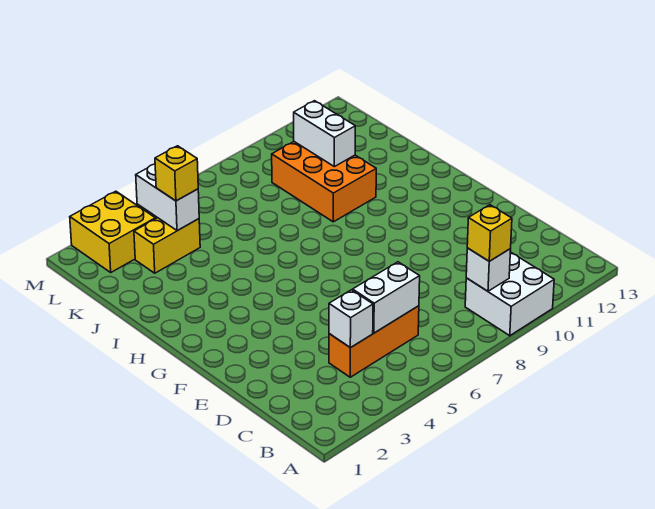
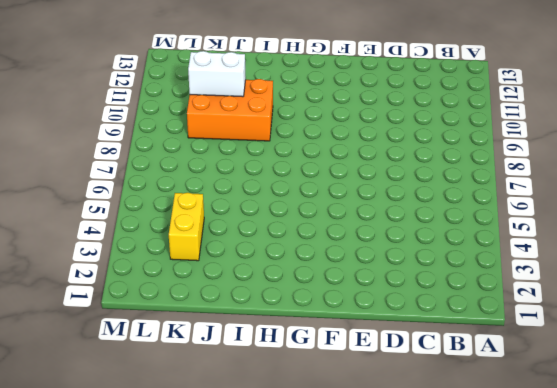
none -> white brick A9:B10 level 1
none -> orange brick C4:C6 level 1
none -> yellow brick L2:M3 level 1

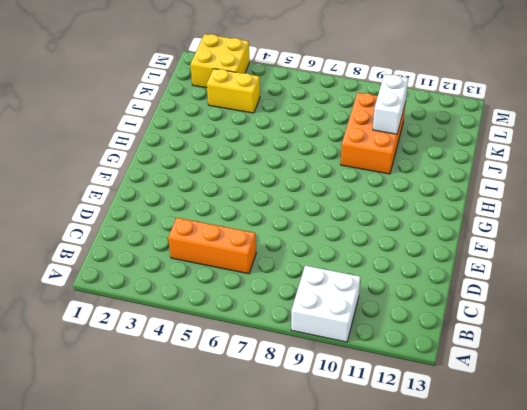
none -> white brick B9 level 2
none -> white brick C4 level 2
none -> white brick C5:C6 level 2

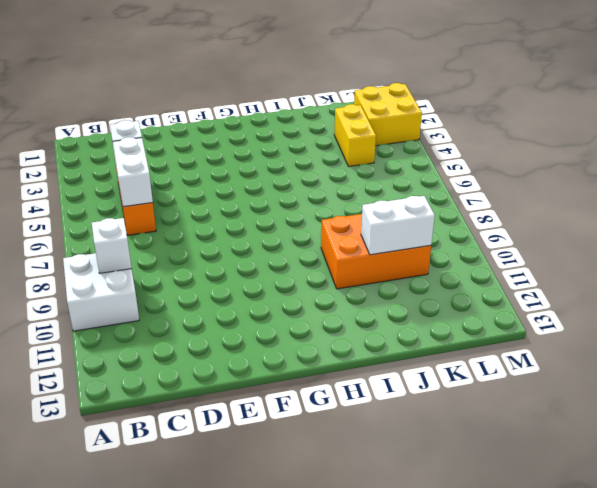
none -> white brick K4:L4 level 2
none -> yellow brick B9 level 3
none -> yellow brick K4 level 3

